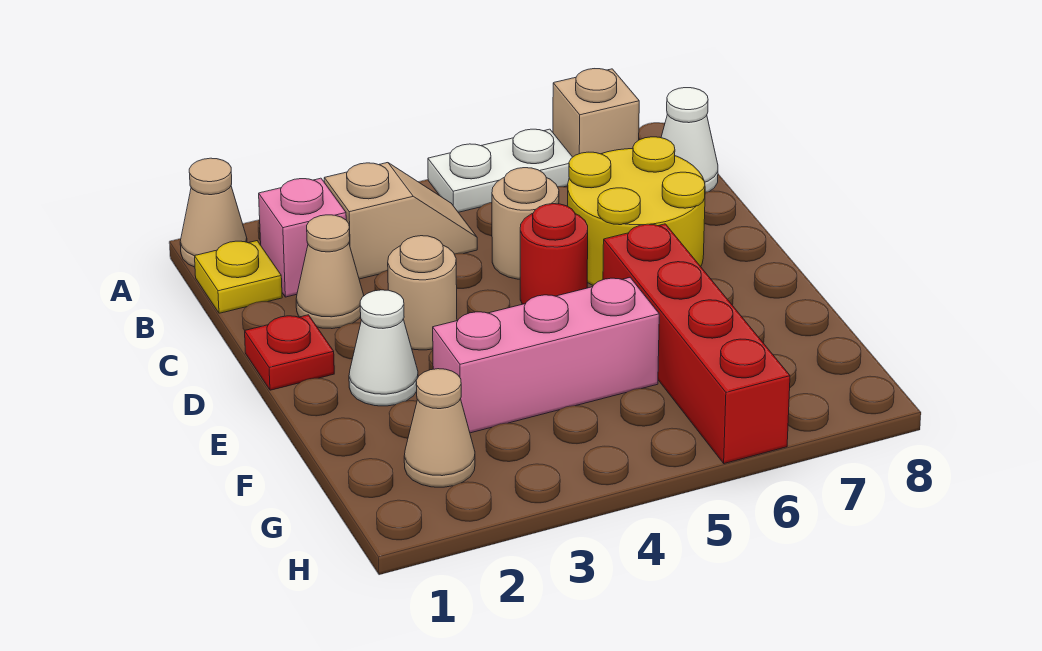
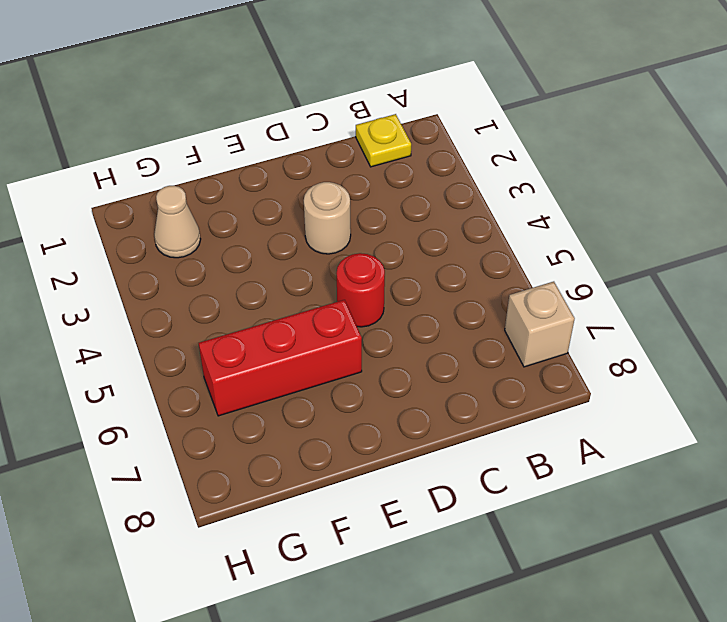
red brick E6:G6 level 1 -> red brick E6:H6 level 1
none -> tan cone A1 level 1
none -> white plate A5:A6 level 1
none -> pink brick B2 level 1

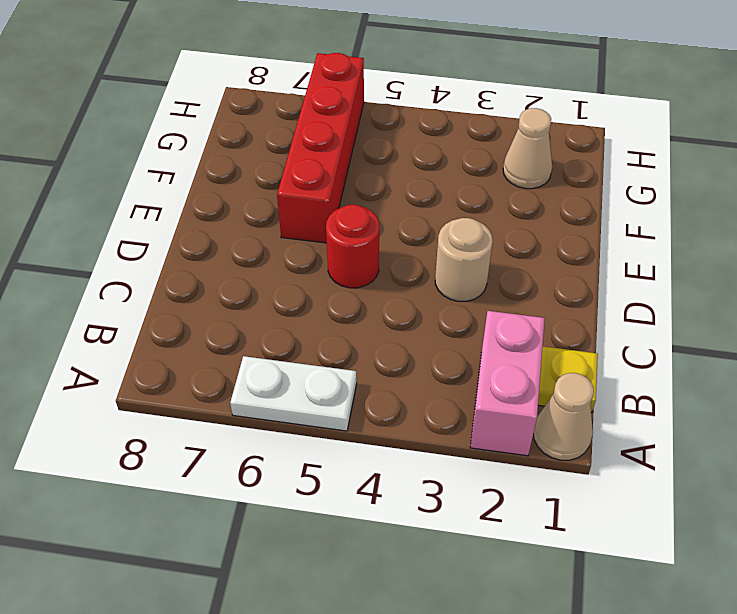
pink brick A2:B2 level 1 -> pink brick B2 level 1
none -> tan brick A7 level 1
none -> tan slope B3:B4 level 1 top 3
none -> white cone B8 level 1

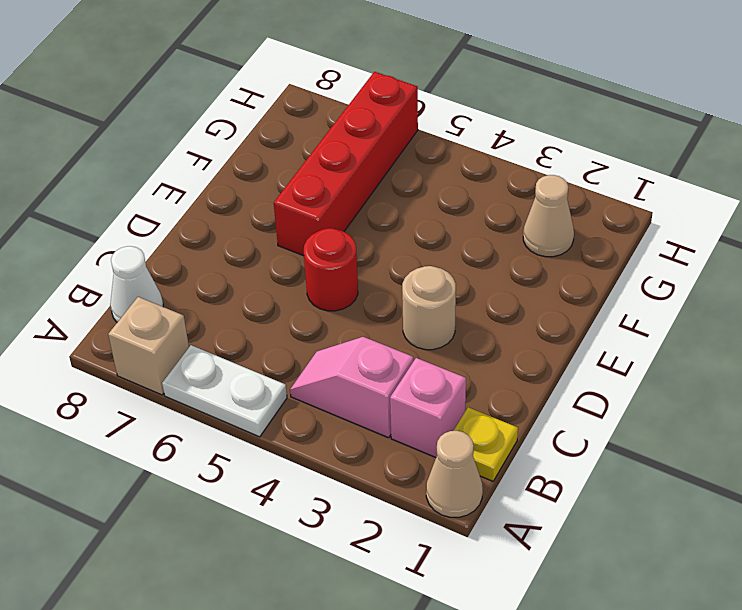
pink slope B3:B4 level 1 top 3 -> tan slope B3:B4 level 1 top 3
none -> tan cone C2 level 1
none -> tan round brick C5 level 1
none -> yellow round brick C6:D7 level 1

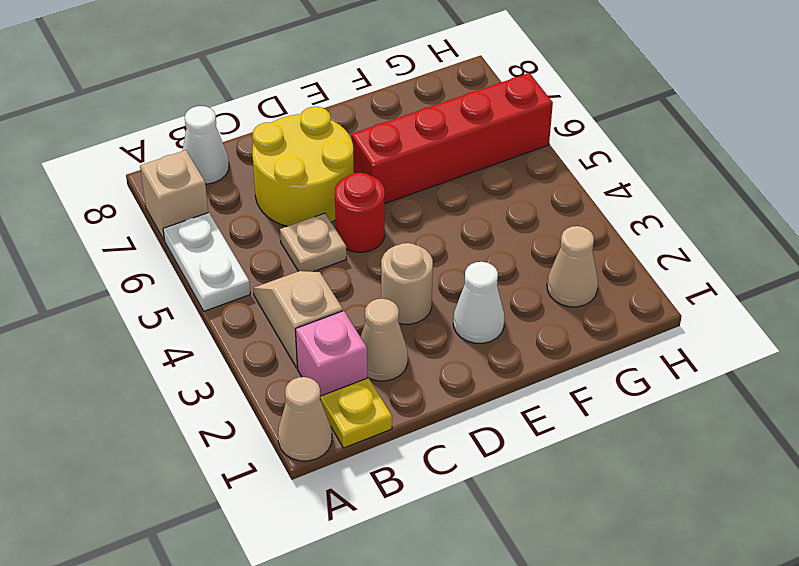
tan plate C5 level 1 -> tan round brick C5 level 1
none -> red plate D1 level 1
none -> pink brick F3:F5 level 1

